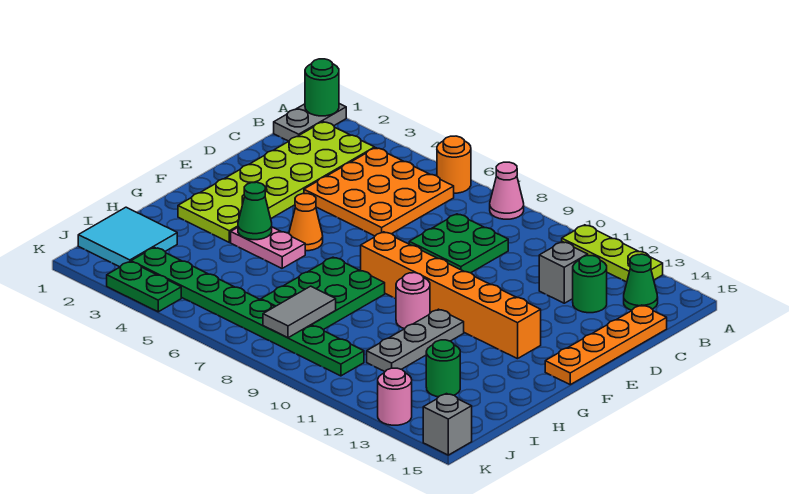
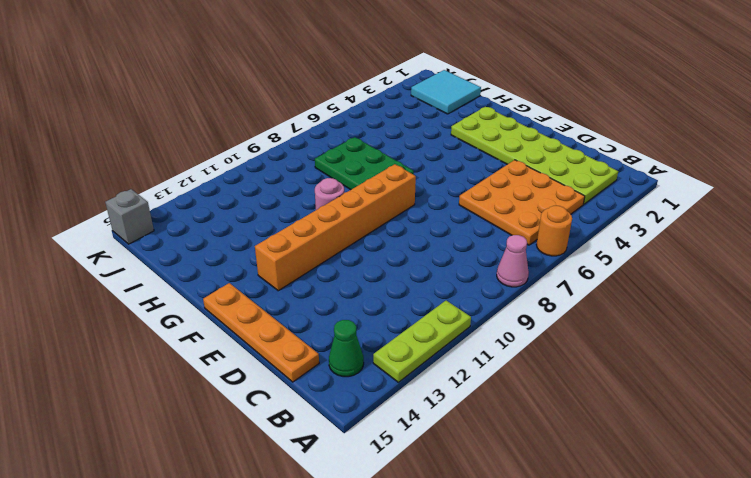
none -> grey plate A1:B1 level 1
none -> green plate C8:D9 level 1
none -> grey brick C12 level 1

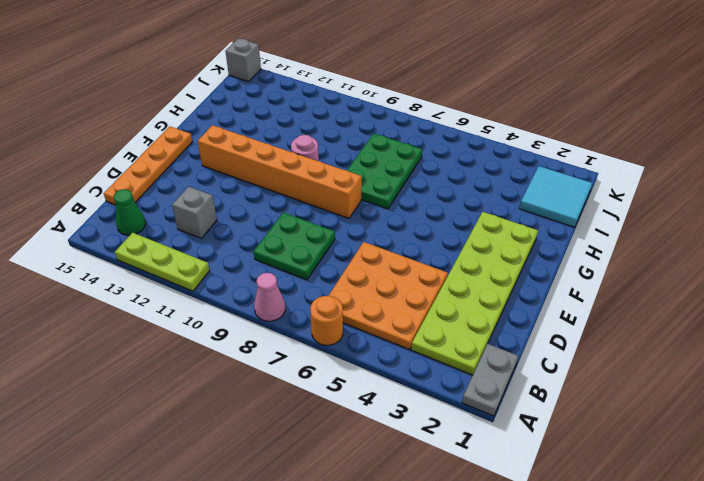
none -> green round brick C13 level 1
none -> orange cone F5 level 1
none -> pink plate G4:G5 level 1

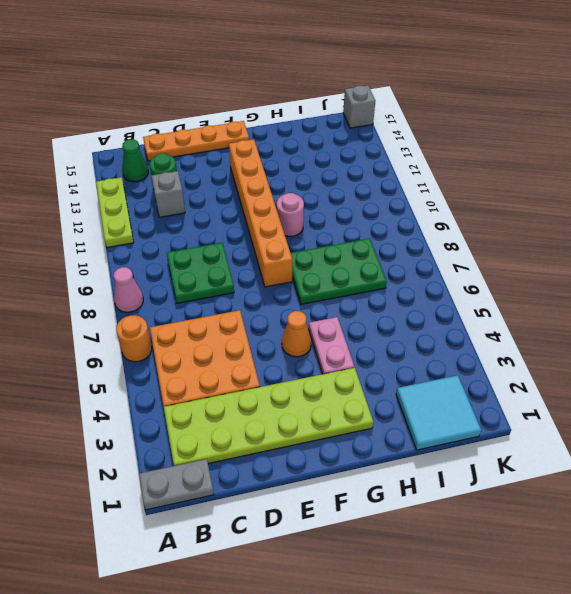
none -> grey plate G11:I11 level 1
none -> green round brick I13 level 1
none -> green plate J3:J10 level 1

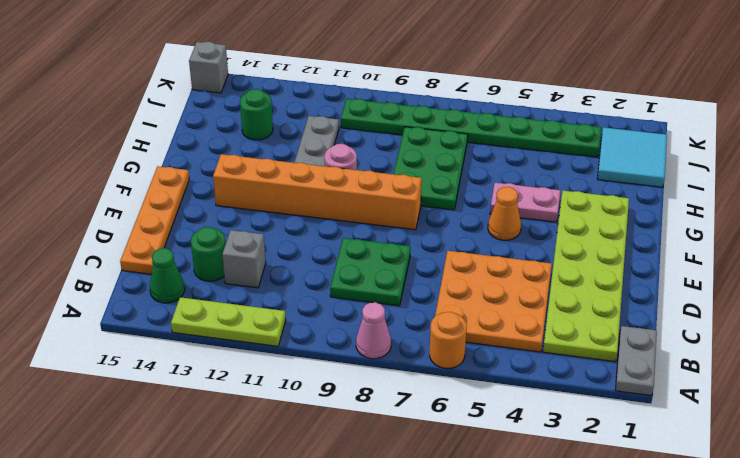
none -> green plate K3:K4 level 1
none -> pink round brick K13 level 1
none -> green round brick A1 level 2

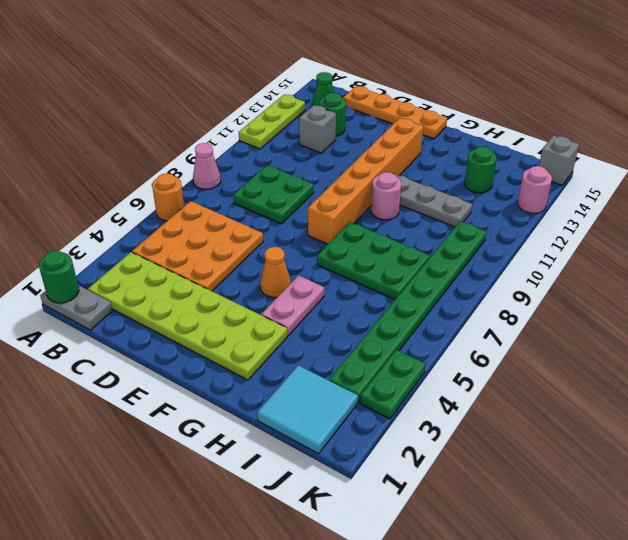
none -> green cone G4 level 2
none -> grey tile I8:J8 level 2

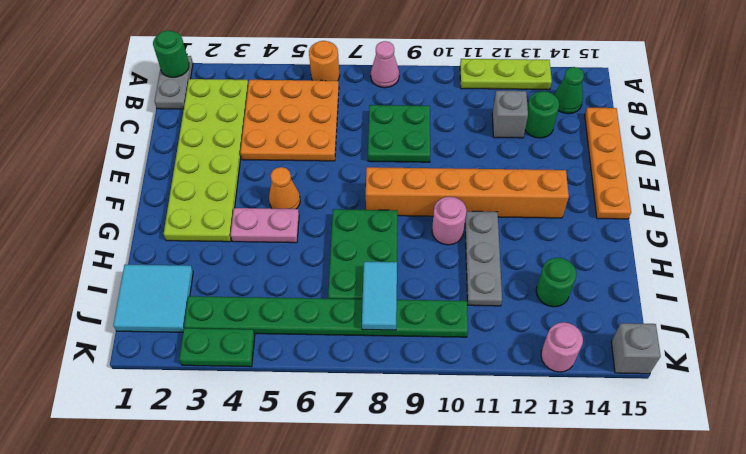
cyan tile I8:J8 level 2 -> grey tile I8:J8 level 2
none -> green cone G4 level 2

